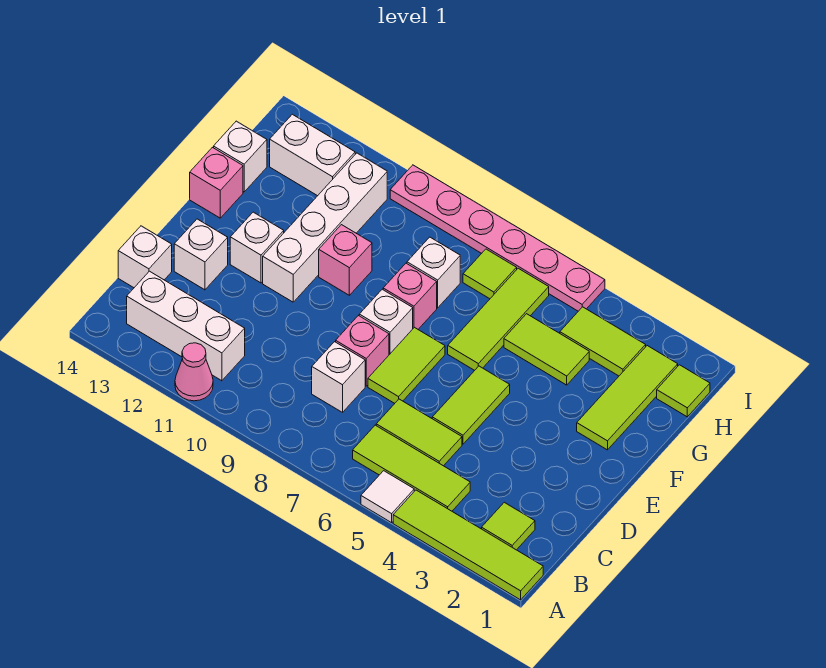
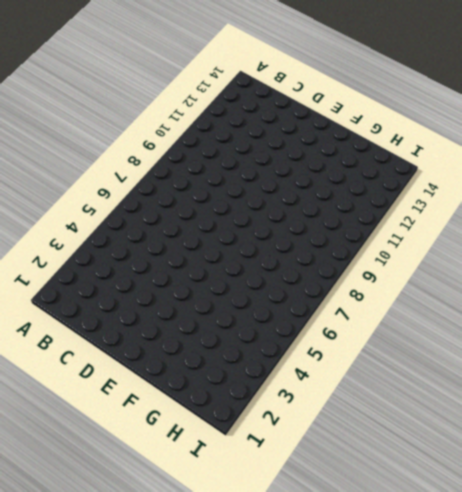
none -> lime tile A1:A4 level 1
none -> white tile A5 level 1
none -> pink cone A11 level 1

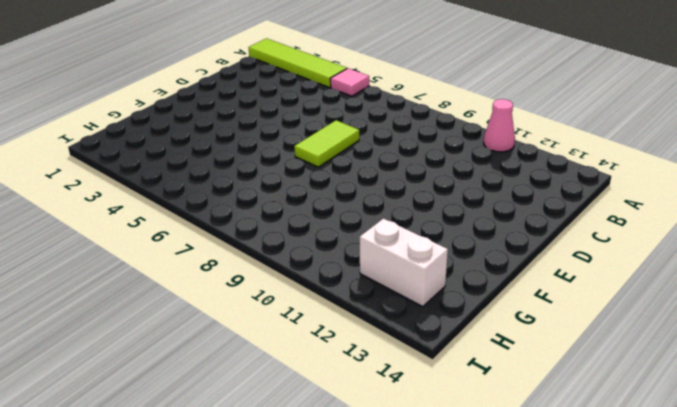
pink tile A5 level 1 -> white tile A5 level 1
none -> lime tile B2 level 1
none -> lime tile B4:B6 level 1
none -> white brick B11:B13 level 1

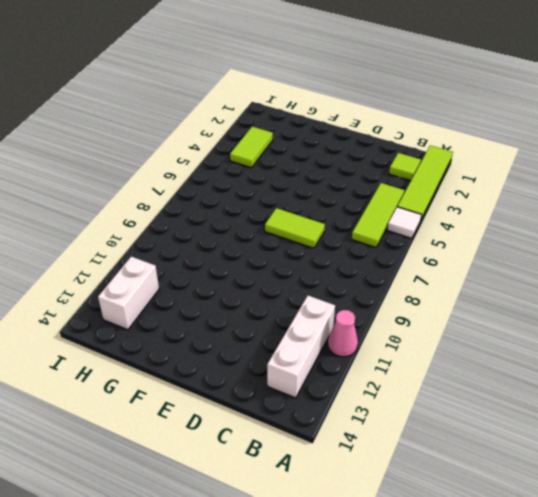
none -> lime tile C5:C6 level 1
none -> white brick C8 level 1
none -> white brick C14 level 1

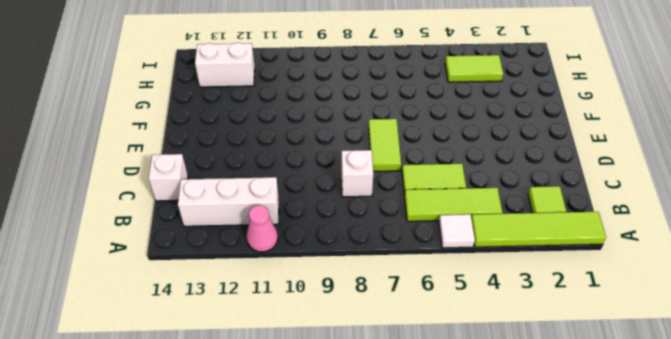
none -> lime tile D5:E5 level 1
none -> pink brick D8 level 1
none -> white brick D13 level 1

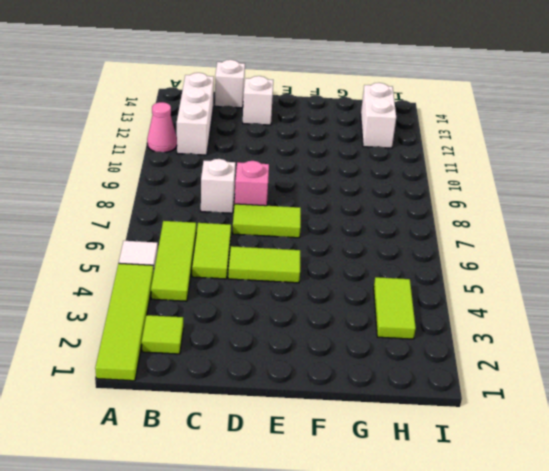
none -> white brick E8 level 1
none -> white brick E11:H11 level 1
none -> white brick E12 level 1

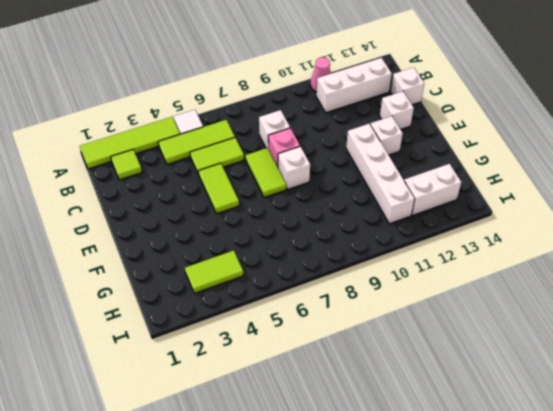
none -> lime tile F2:H2 level 1
none -> lime tile F6:H6 level 1
none -> pink brick F8 level 1

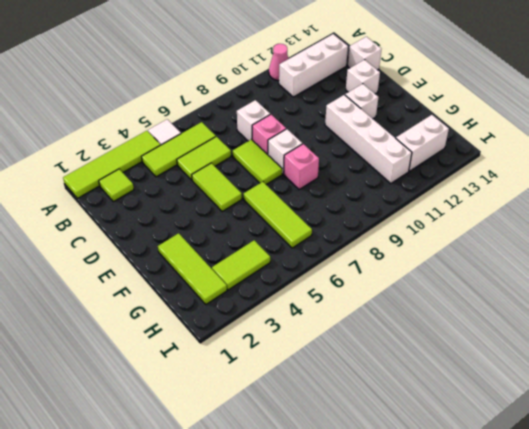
none -> pink brick F10 level 1
none -> pink brick F14 level 1
none -> lime tile G4:G5 level 1

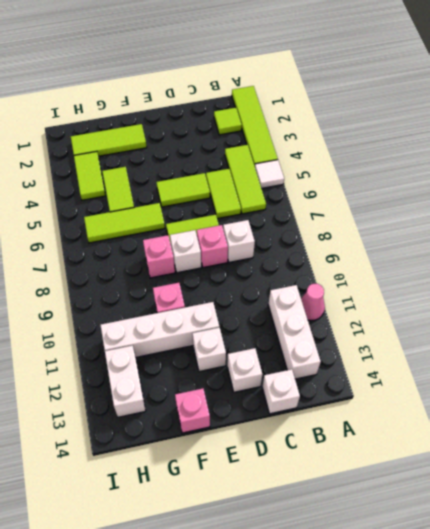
none -> white brick G8 level 1
none -> white brick G14 level 1
none -> lime tile H1 level 1

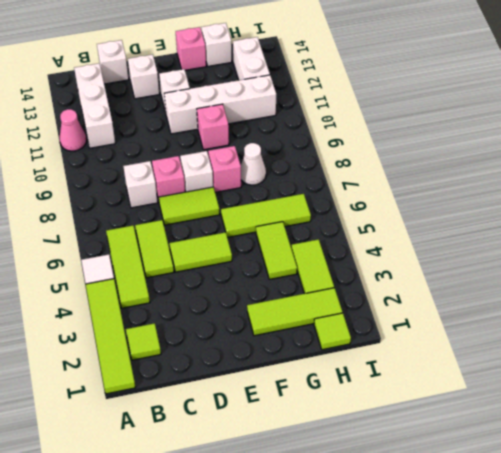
white cone G8 level 1 -> white brick G8 level 1
none -> lime tile H7 level 1
none -> pink plate I5:I10 level 1

